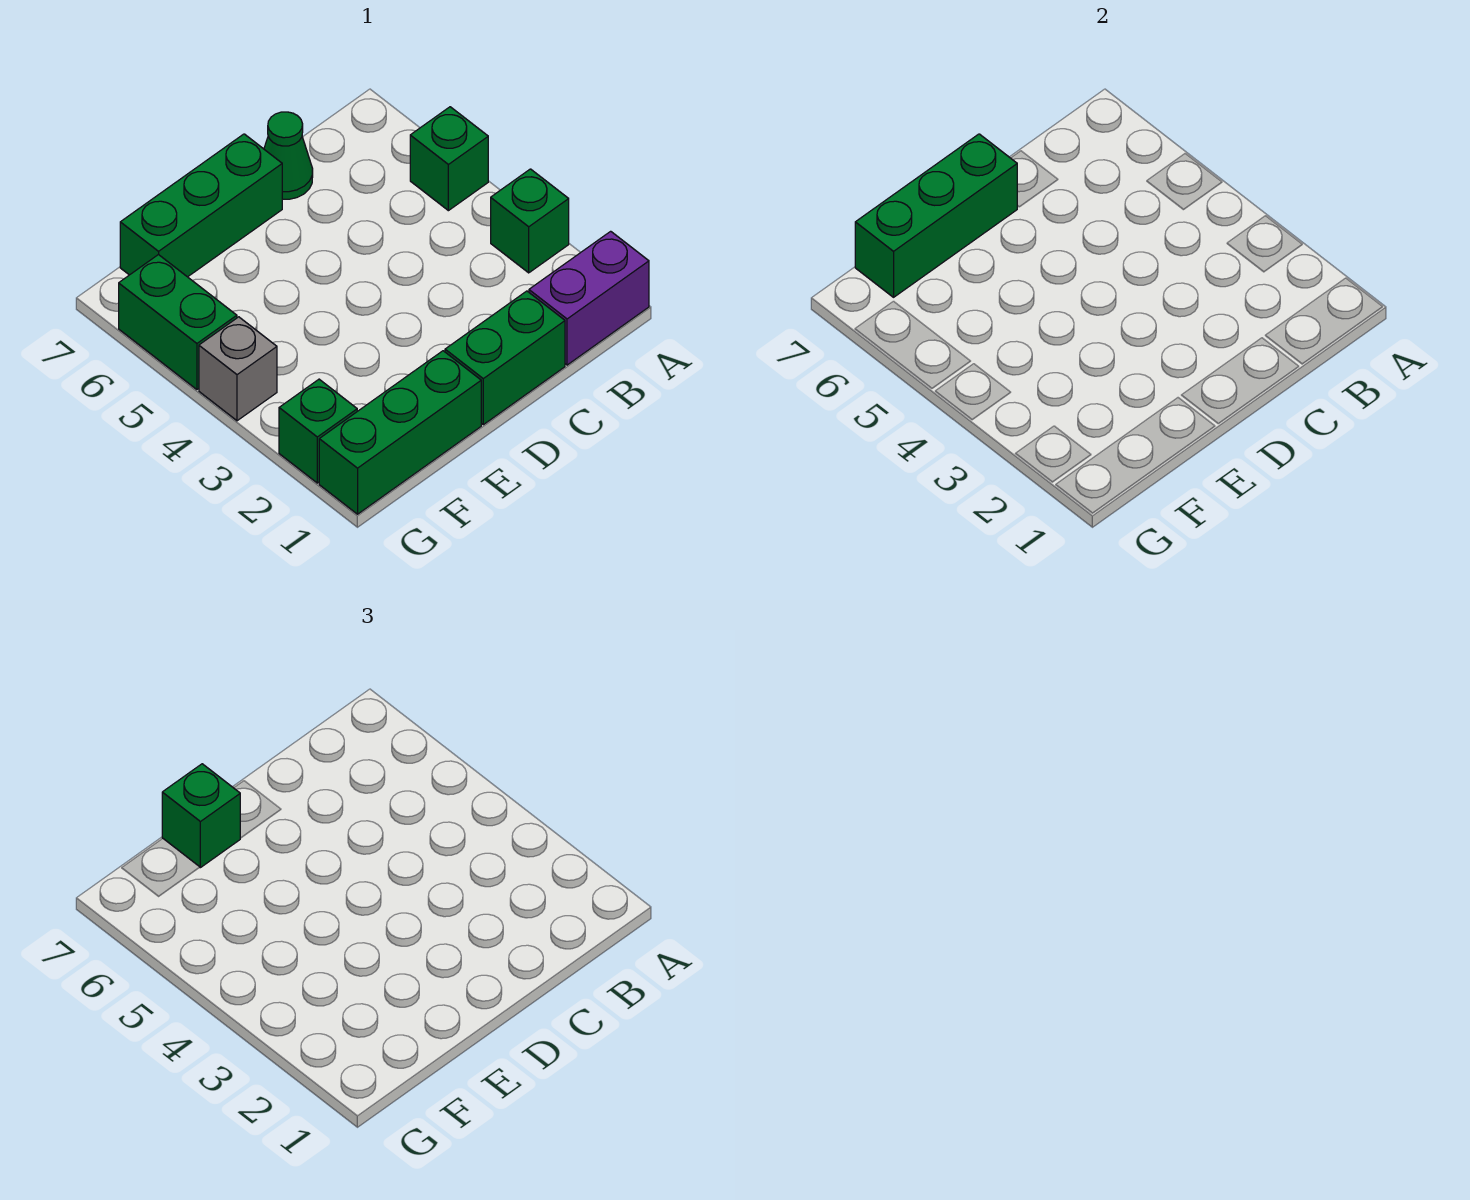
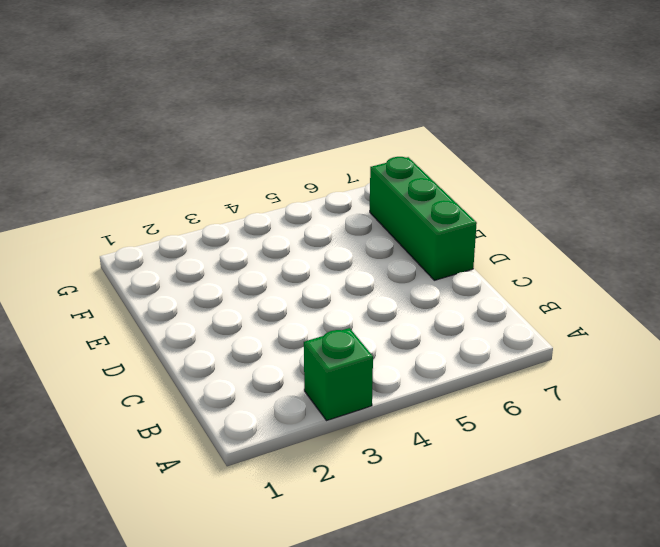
none -> purple brick A1:B1 level 1
none -> green brick A5 level 1
none -> green brick C1:D1 level 1

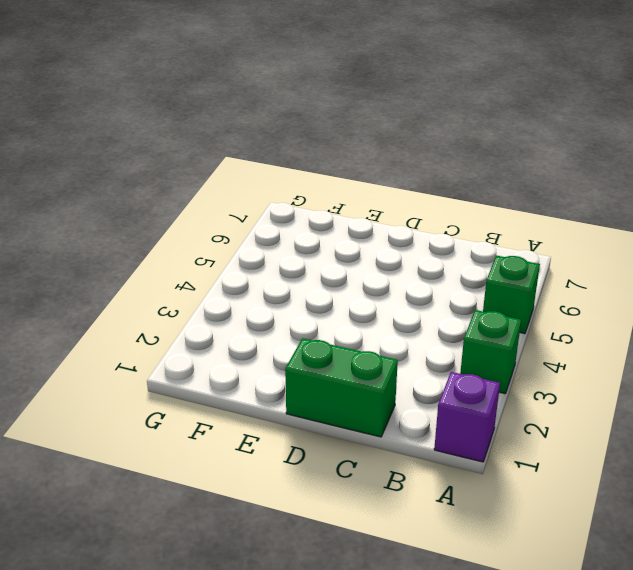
purple brick A1 level 1 -> purple brick A1:B1 level 1
none -> green cone C7 level 1
none -> green brick D7:F7 level 1
none -> green brick E1:G1 level 1

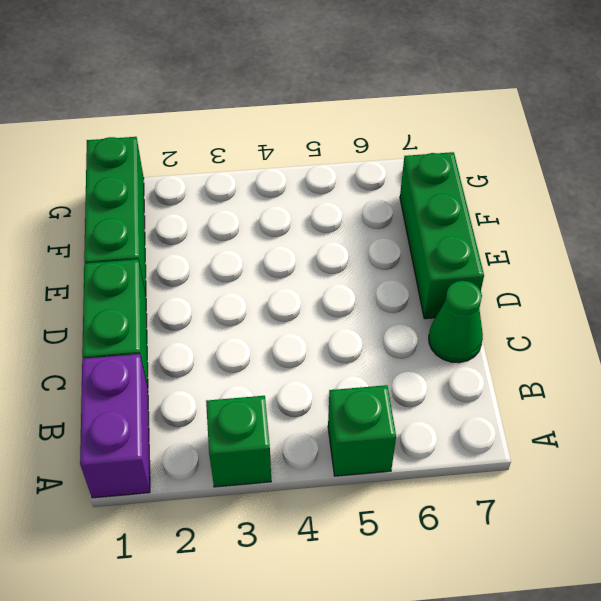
none -> green brick G2 level 1
none -> grey brick G4 level 1
none -> green brick G5:G6 level 1

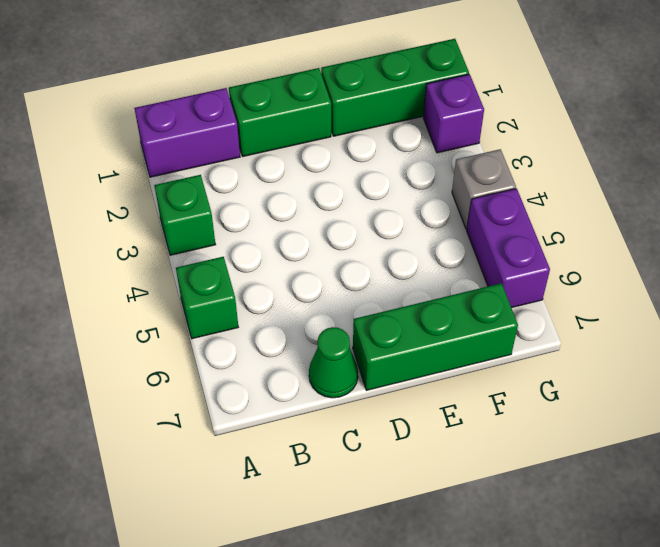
purple brick G2 level 1 -> green brick G2 level 1
purple brick G5:G6 level 1 -> green brick G5:G6 level 1
none -> green brick D7:F7 level 2
none -> green brick E7 level 3

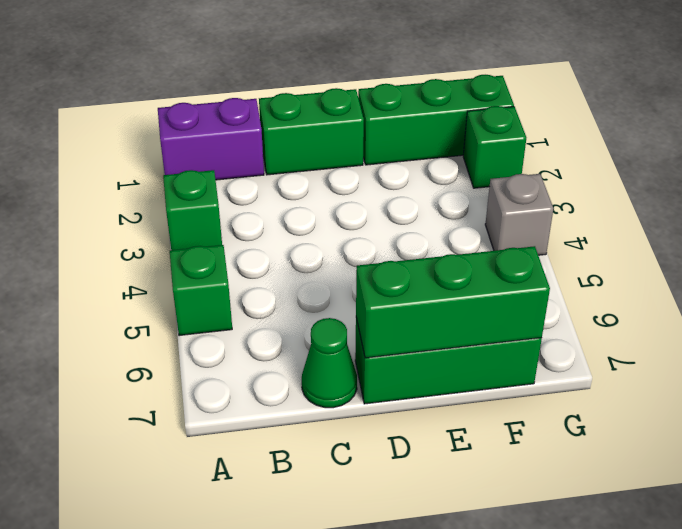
none -> green brick G5:G6 level 1
none -> green brick E7 level 3

